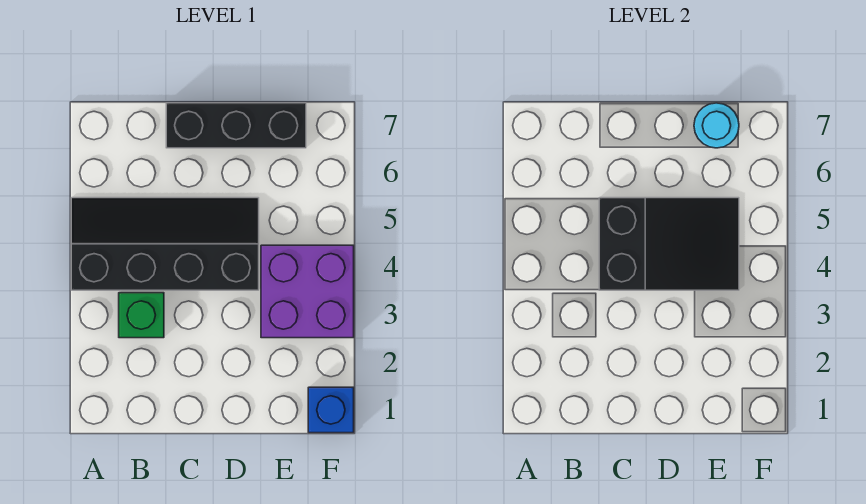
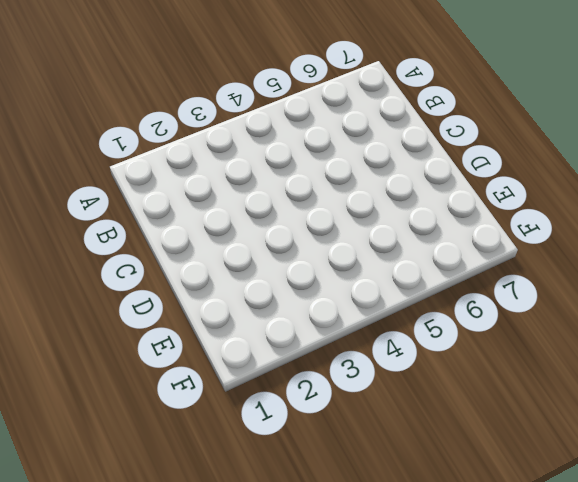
none -> black slope A4:D5 level 1 top 4
none -> green brick B3 level 1

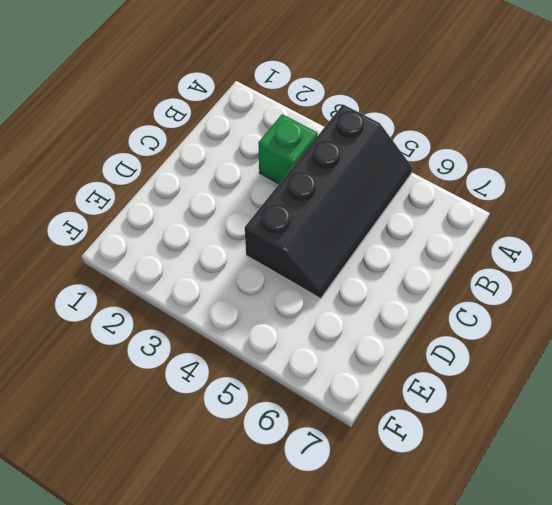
none -> black brick C7:E7 level 1
none -> purple brick E3:F4 level 1

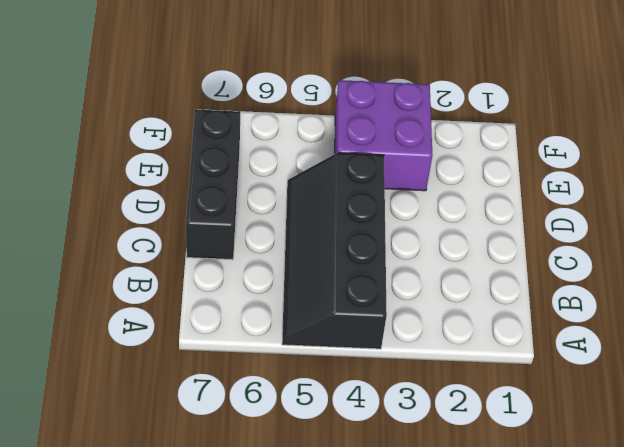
none -> green brick B3 level 1
none -> blue brick F1 level 1

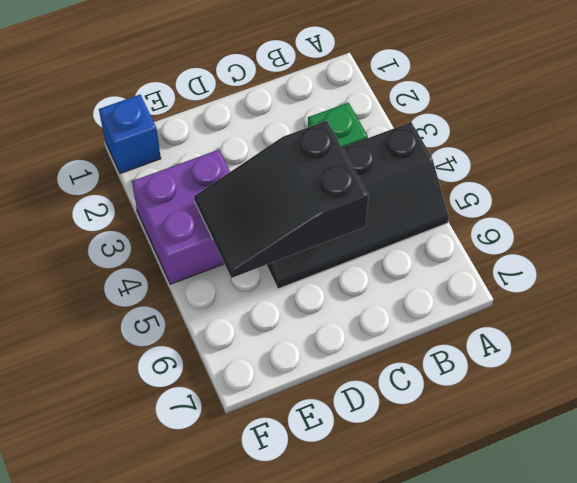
none -> black brick C7:E7 level 1
none -> cyan round brick E7 level 2

